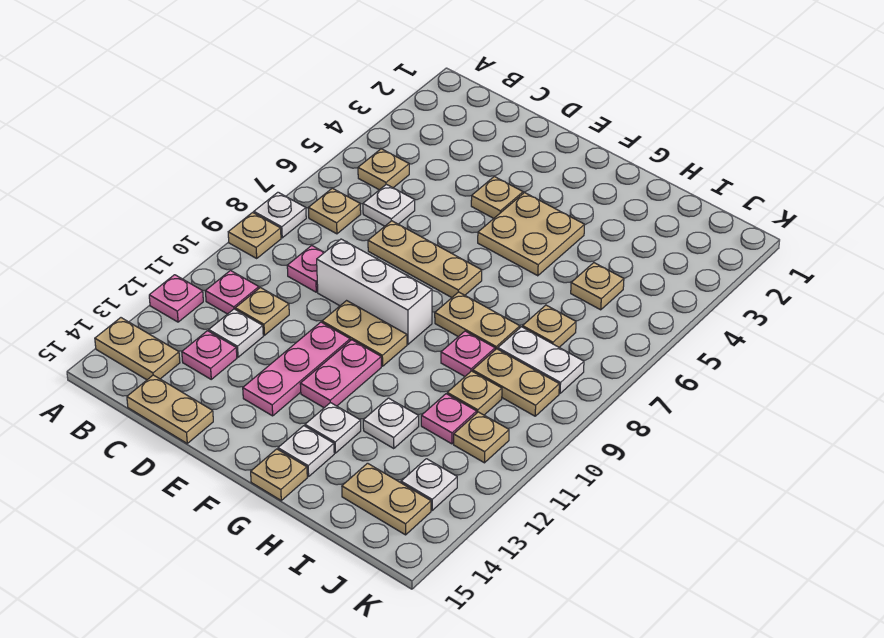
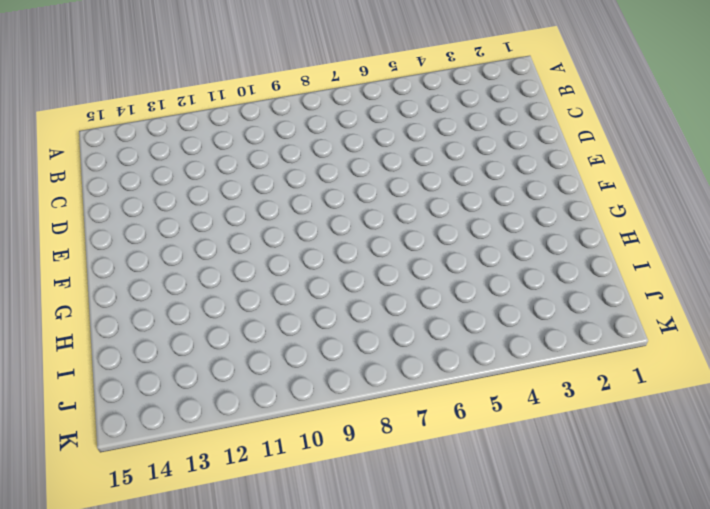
none -> white plate A8 level 1
none -> tan plate A9 level 1
none -> pink plate A12 level 1
none -> tan plate A14:B14 level 1

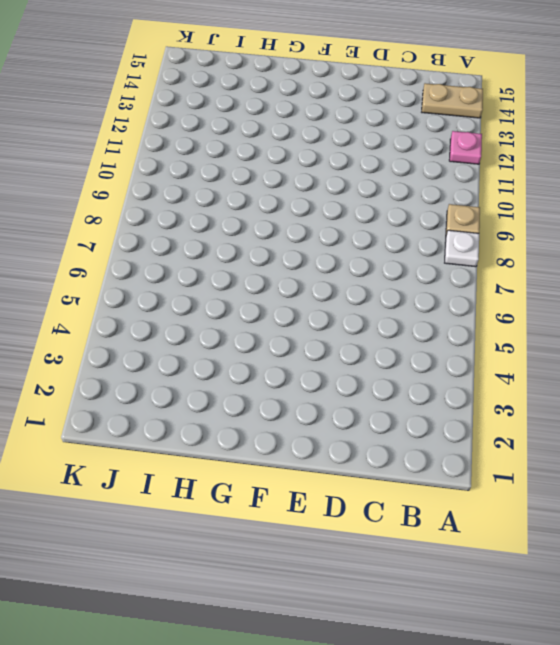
none -> tan plate B5 level 1
none -> tan plate B7 level 1
none -> pink plate B11 level 1
none -> white plate C6 level 1

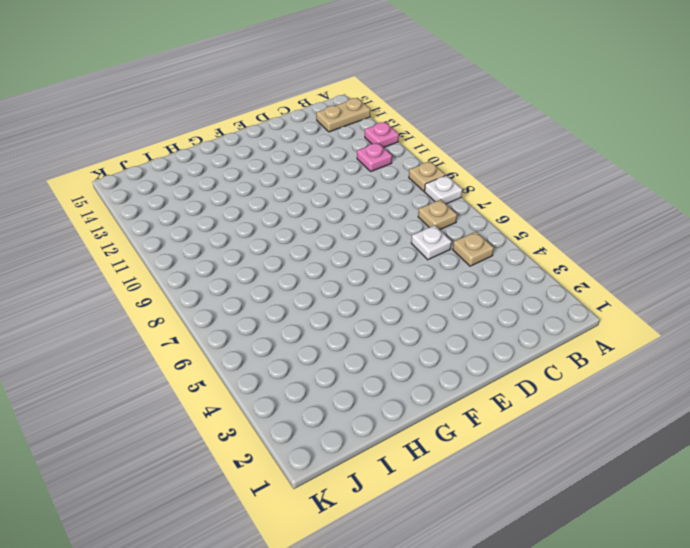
none -> pink plate C9 level 1
none -> tan plate C11 level 1
none -> white plate C12 level 1
none -> pink plate C13 level 1

